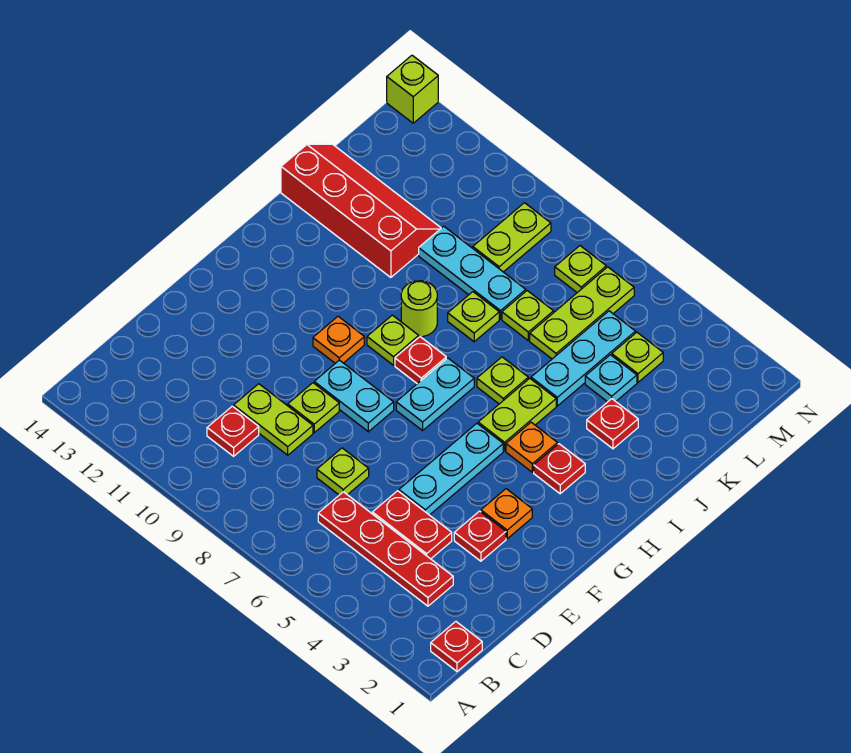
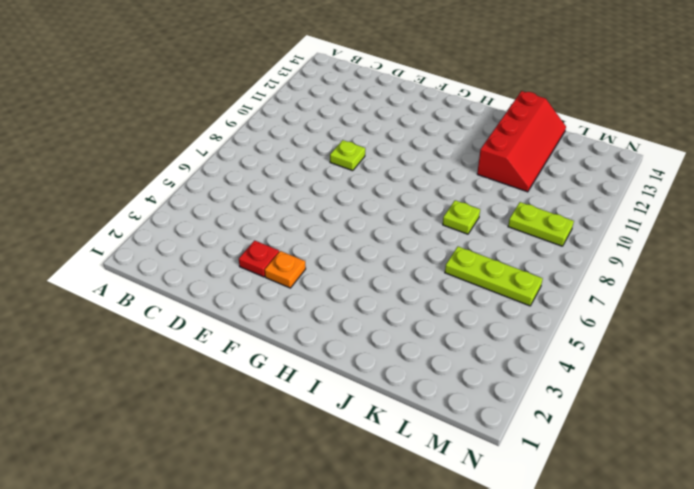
none -> red plate B1 level 1
none -> red plate C3:C6 level 1
none -> red plate C10 level 1
none -> red plate D4:D5 level 1

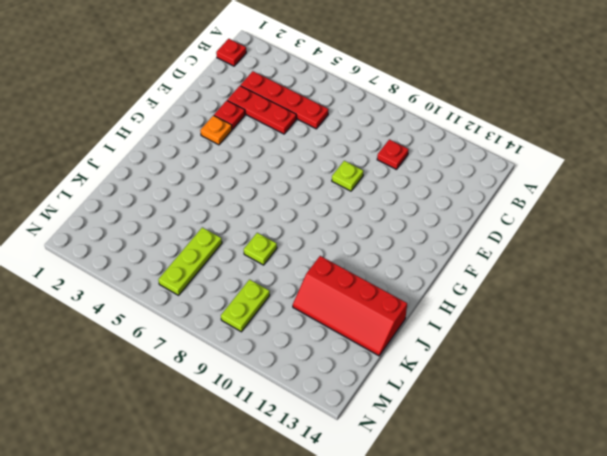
red plate D3:D5 level 1 -> red plate D4:D5 level 1
none -> lime plate D7 level 1
none -> lime plate D9:D10 level 1
none -> cyan plate E5:G5 level 1
none -> cyan plate F8:F9 level 1

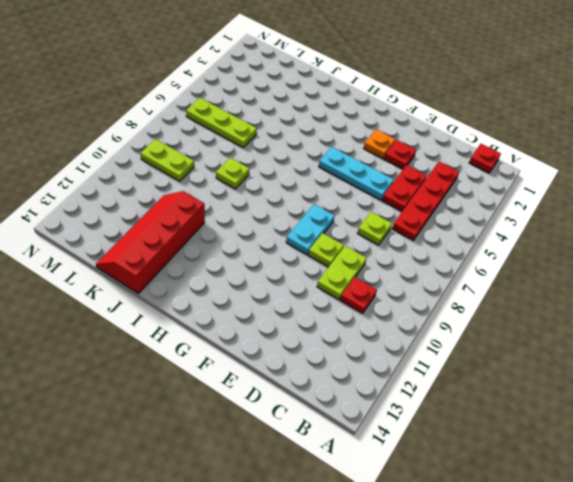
none -> cyan plate G7:H7 level 1
none -> orange plate G10 level 1
none -> red plate H3 level 1
none -> orange plate H4 level 1

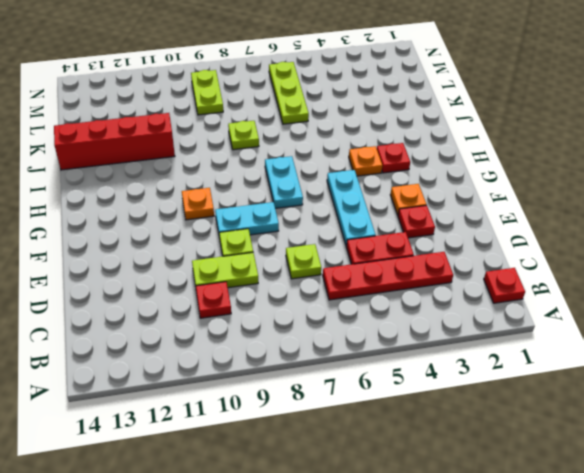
none -> lime plate H5:I5 level 1
none -> red plate H8 level 1
none -> lime plate H9 level 1
none -> lime plate I6 level 1

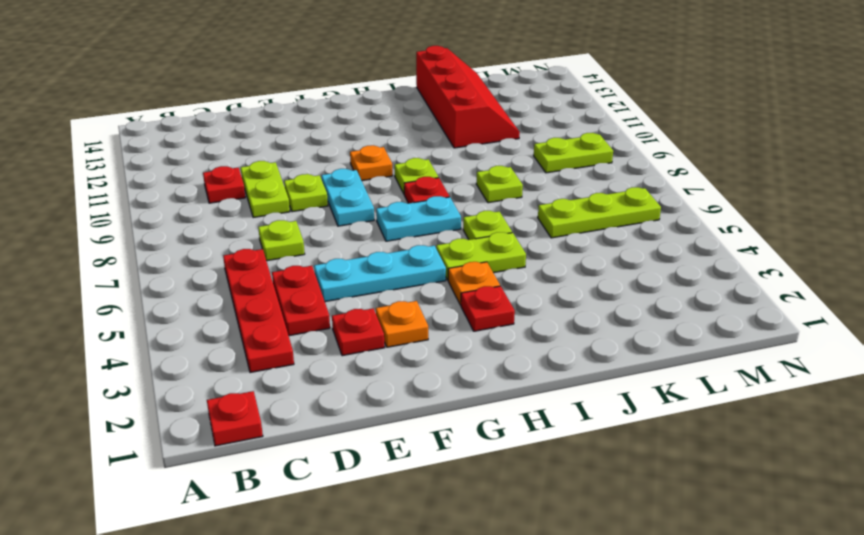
none -> lime round brick I9 level 1
none -> red plate J3 level 1
none -> cyan plate J5:L5 level 1
none -> cyan plate K4 level 1

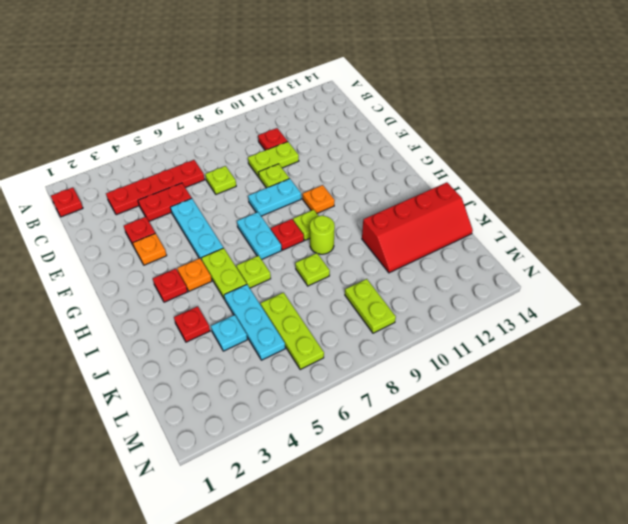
none -> lime plate K7 level 1
none -> cyan plate K8:K10 level 1
none -> lime plate L4 level 1
none -> lime plate M7 level 1

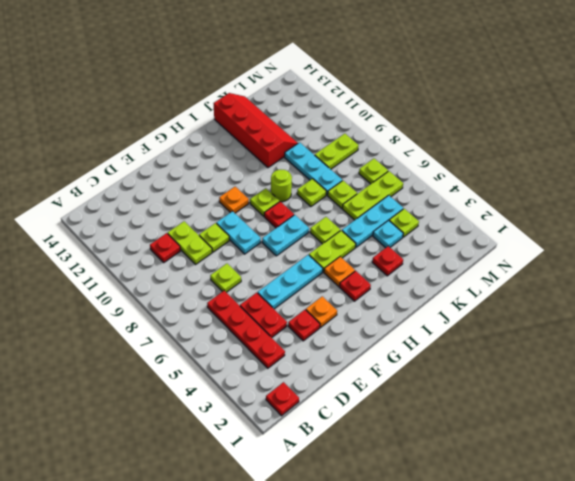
none -> lime brick N14 level 1

